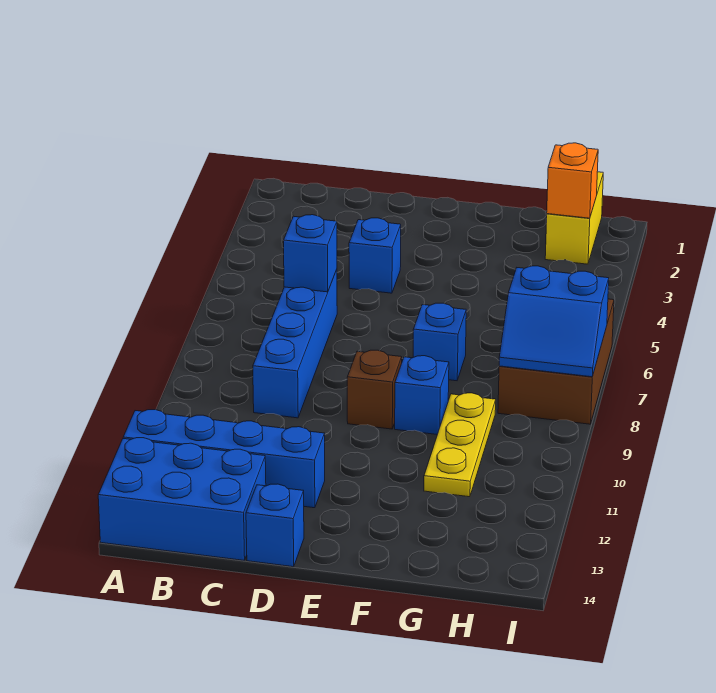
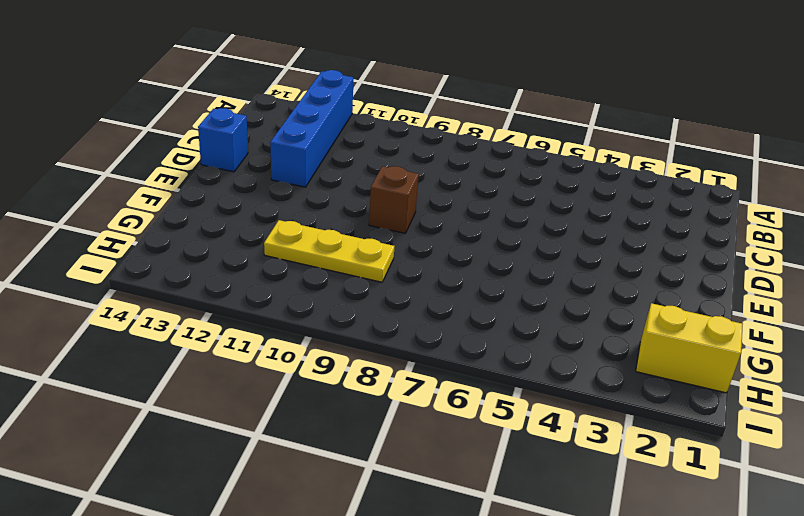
none -> blue brick A13:C14 level 1
none -> blue brick C6:C9 level 1
none -> blue brick D4 level 1

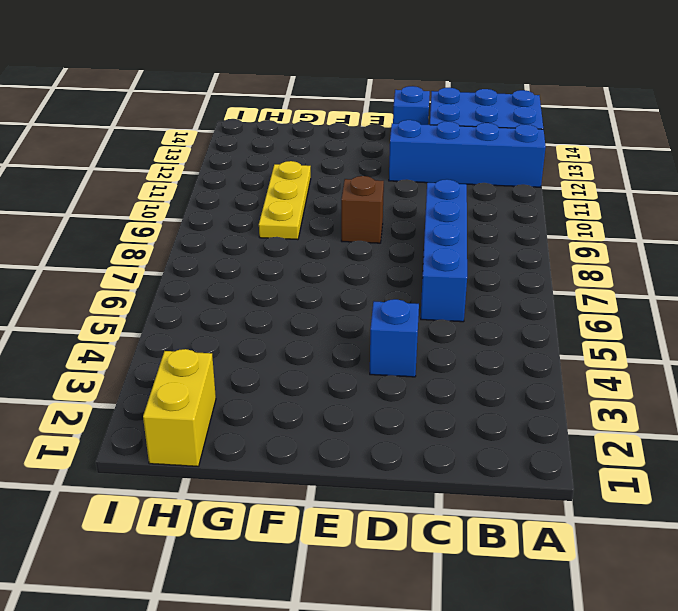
none -> blue brick F7 level 1
none -> blue brick F9 level 1
none -> brown brick H6:I8 level 1

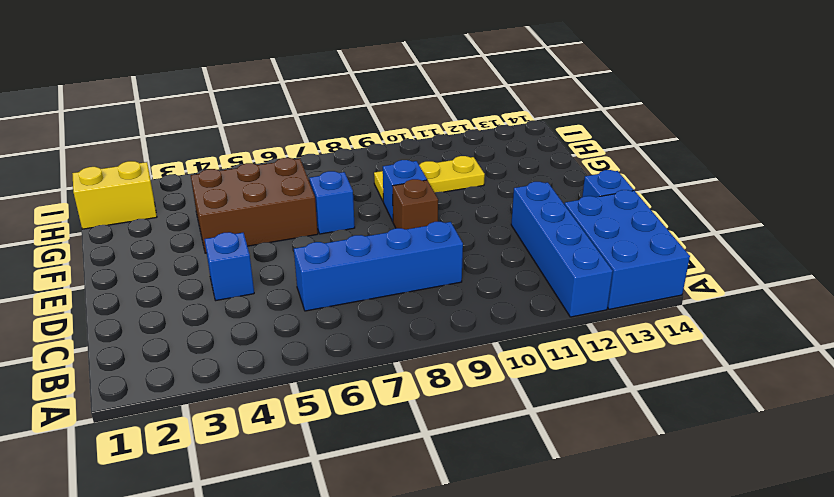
brown brick F4:G6 level 1 -> brown brick H6:I8 level 1
none -> blue brick C6 level 2
none -> orange brick H2 level 2
none -> blue slope H7:I8 level 2 top 7

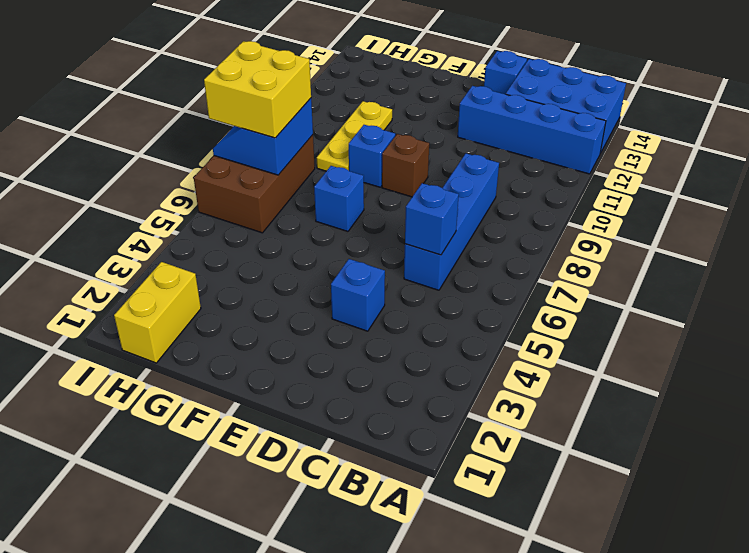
blue slope H7:I8 level 2 top H -> blue slope H7:I8 level 2 top 7
yellow brick H7:I8 level 3 -> none
none -> orange brick H2 level 2

